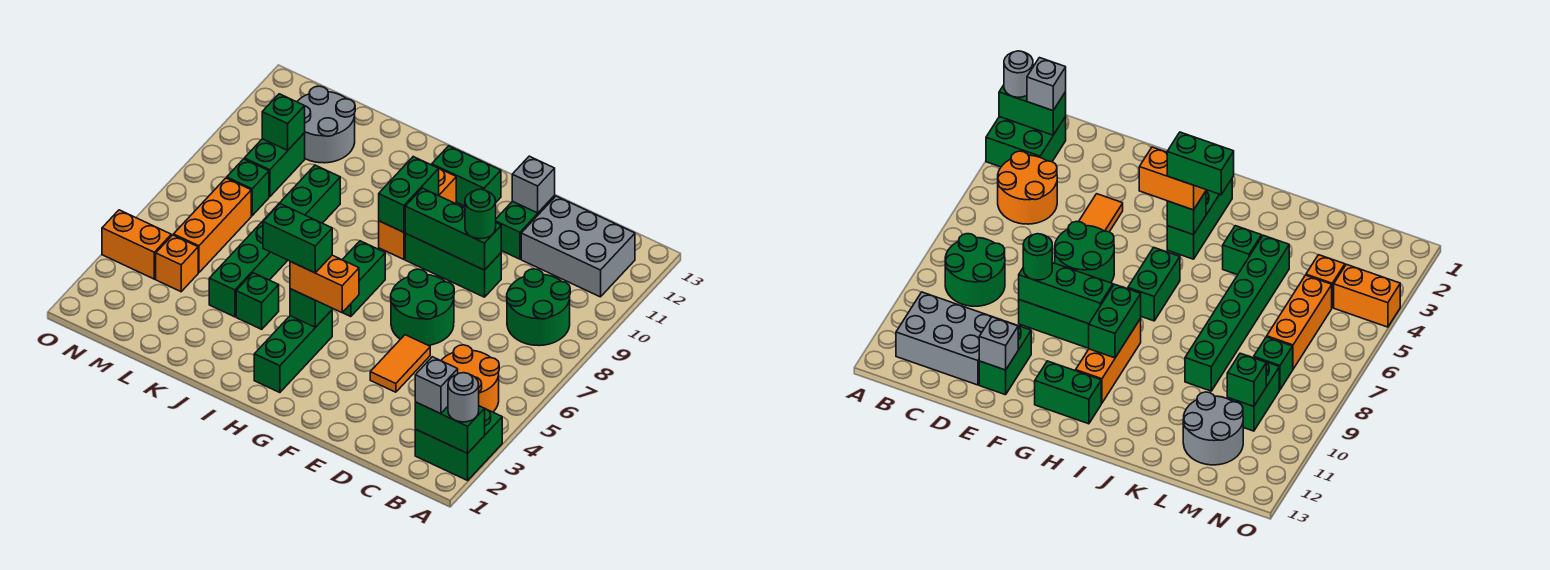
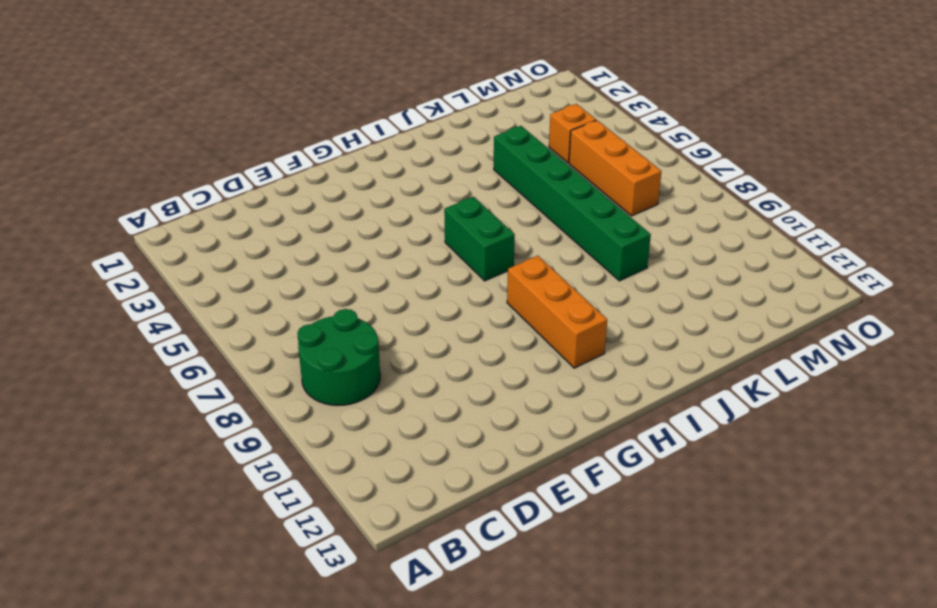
none -> green brick A2:B3 level 1
none -> orange round brick B4:C5 level 1
none -> grey brick B11:D12 level 1
none -> orange tile E4:E5 level 1

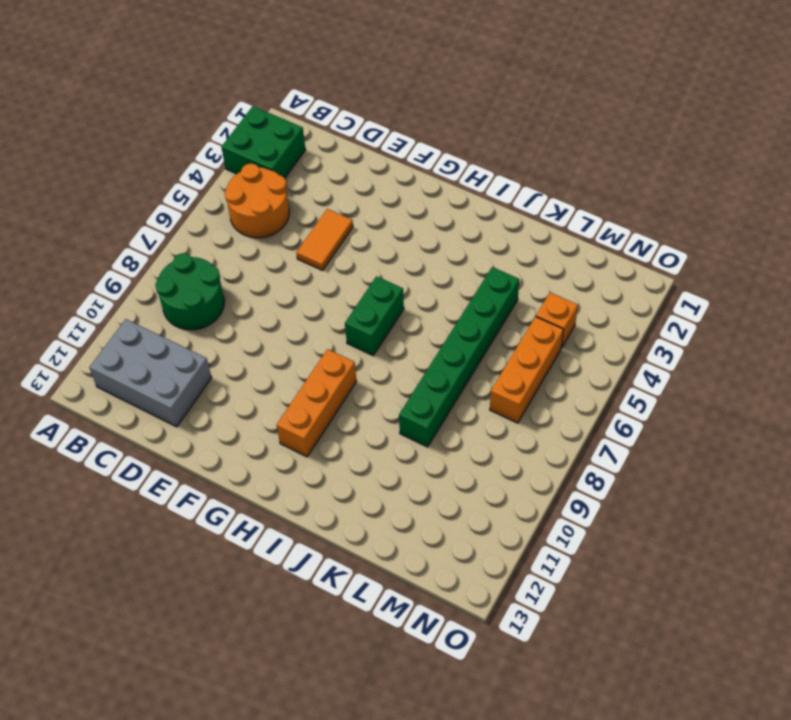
none -> green round brick E6:F7 level 1
none -> green brick E9:G9 level 1
none -> green brick E11:E12 level 1
none -> green brick G12:H12 level 1

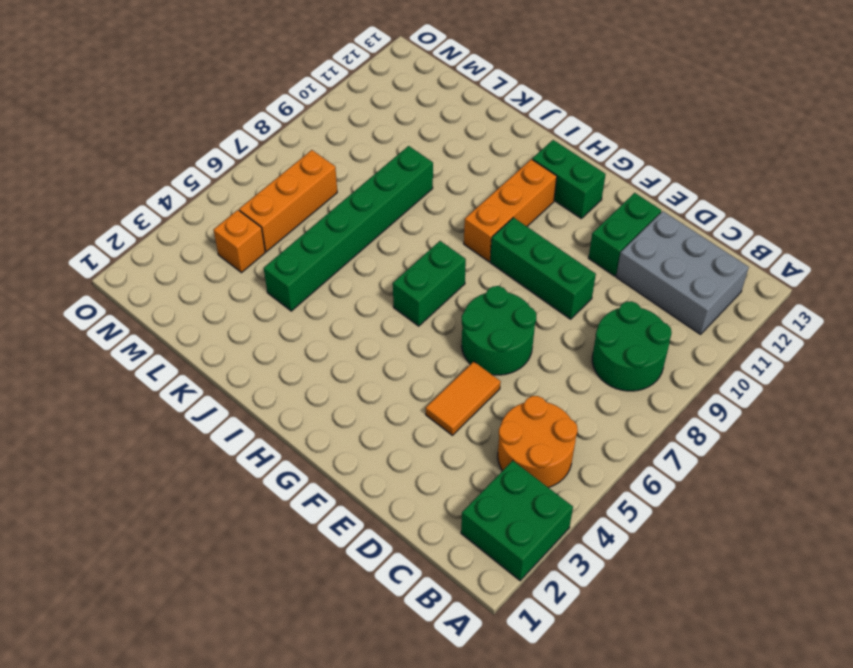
none -> green brick H2:H4 level 1
none -> green brick J4 level 1
none -> grey round brick L11:M12 level 1
none -> green brick M8 level 1

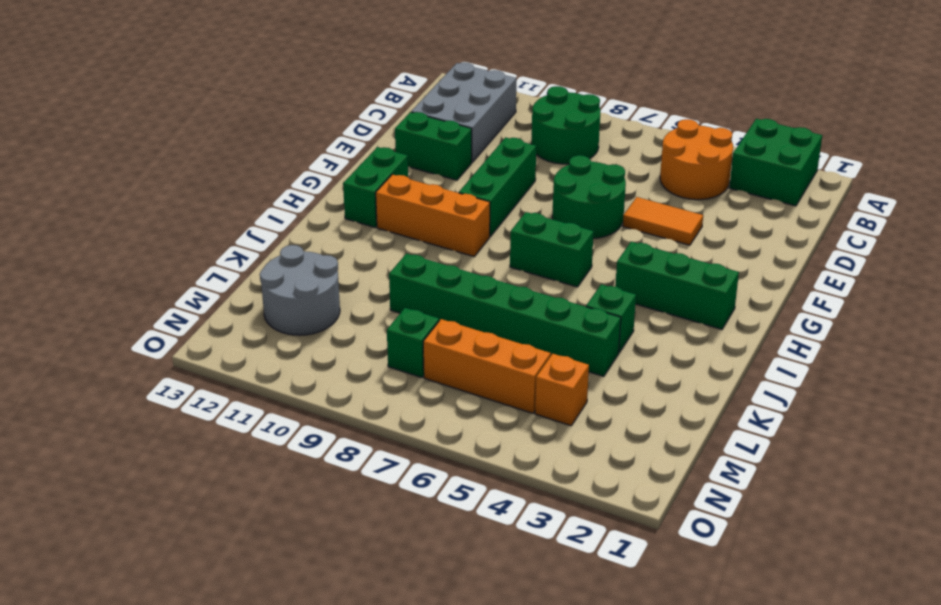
none -> green brick M9:M10 level 1
none -> orange brick N4:O4 level 1
none -> green brick A2:B2 level 2
none -> green brick E9:G9 level 2

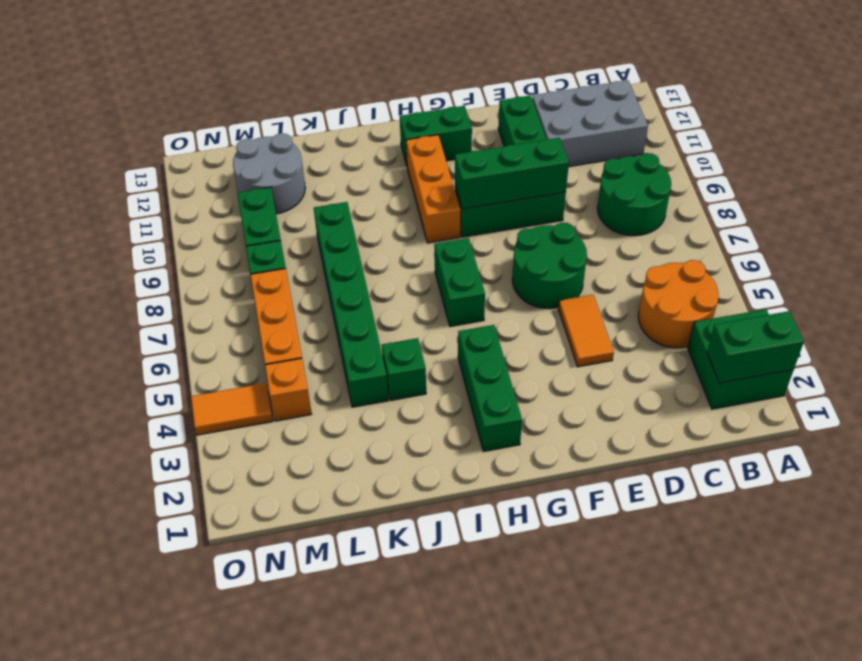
orange tile N4:O4 level 1 -> orange brick N4:O4 level 1
none -> grey brick E12 level 2
none -> green brick H4 level 2
none -> green brick H9:H10 level 2
none -> green brick M10 level 2

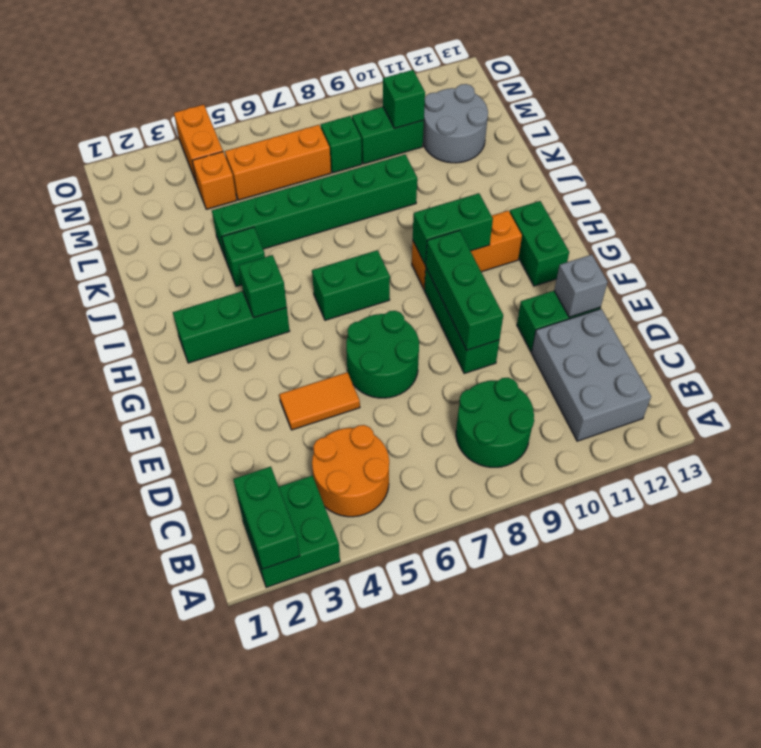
none -> grey round brick A2 level 3
none -> grey brick B2 level 3
none -> green round brick E9 level 3
none -> orange brick G4:H4 level 3

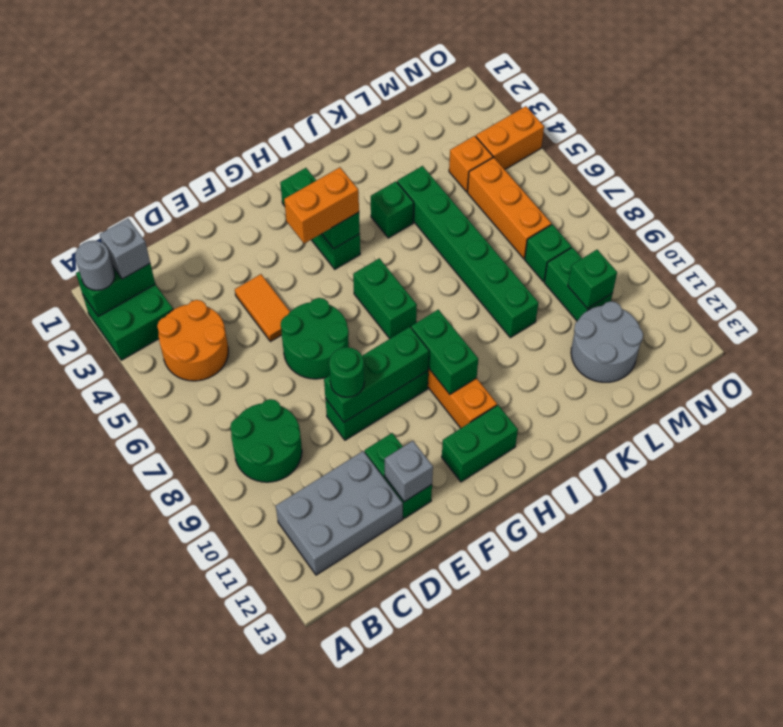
none -> green brick H4:I4 level 4

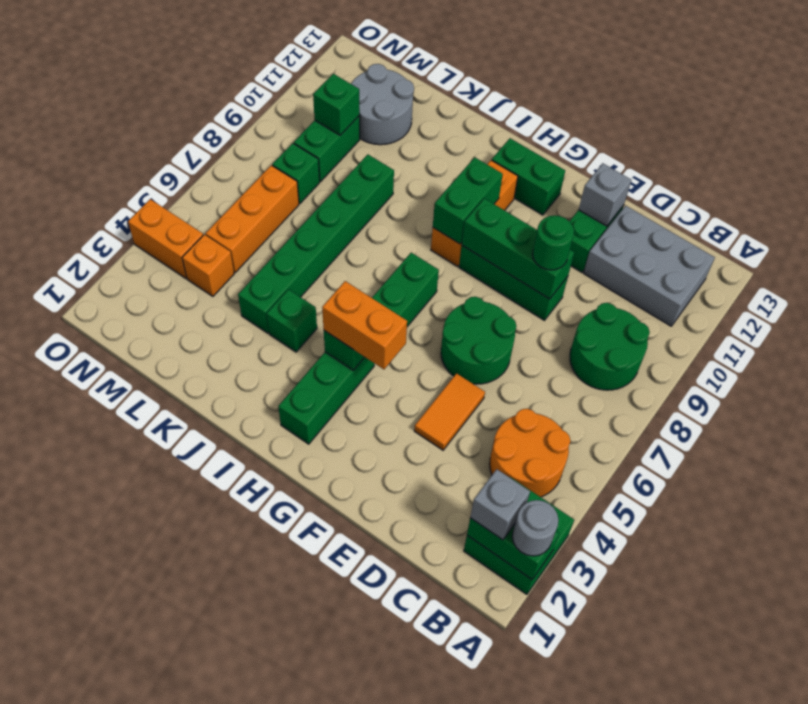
none -> green brick H4:I4 level 4

